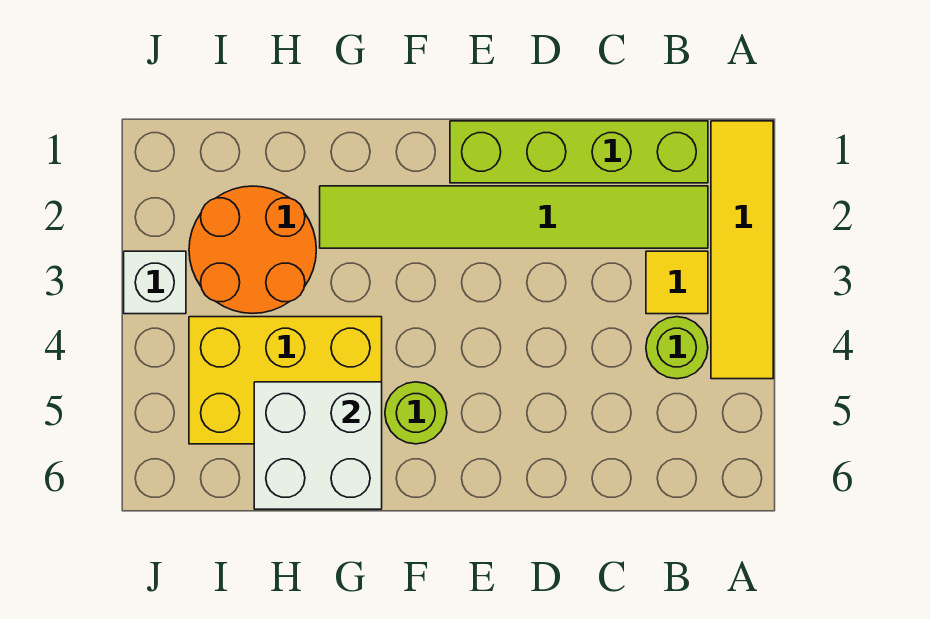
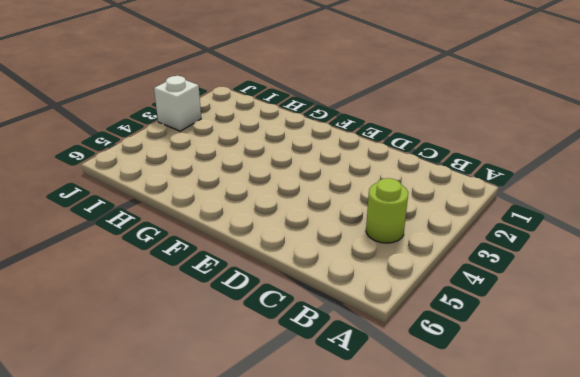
none -> yellow tile A1:A4 level 1
none -> lime brick B1:E1 level 1

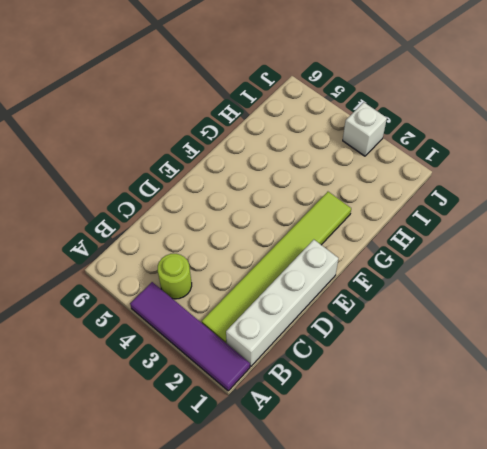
purple tile A1:A4 level 1 -> yellow tile A1:A4 level 1
white brick B1:E1 level 1 -> lime brick B1:E1 level 1
none -> yellow tile B3 level 1
none -> lime round brick F5 level 1

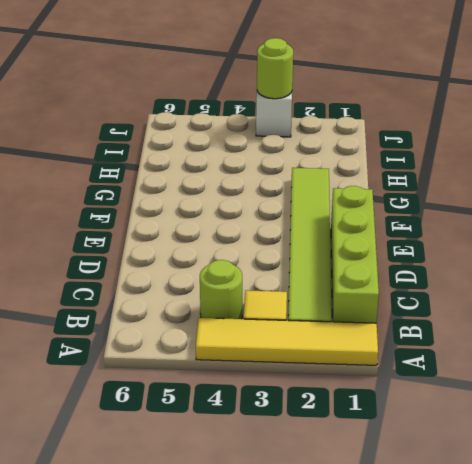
lime round brick J3 level 2 -> lime round brick F5 level 1
none -> yellow brick G4:I5 level 1
none -> orange round brick H2:I3 level 1

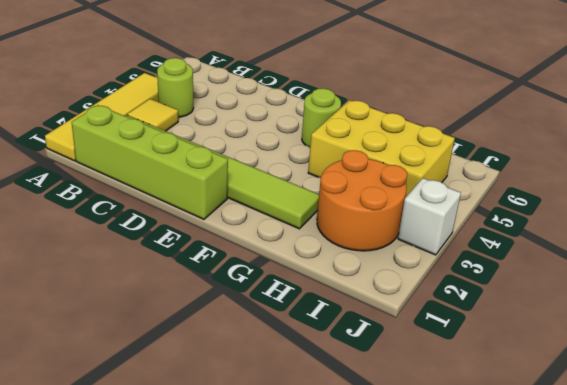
none -> white brick G5:H6 level 2

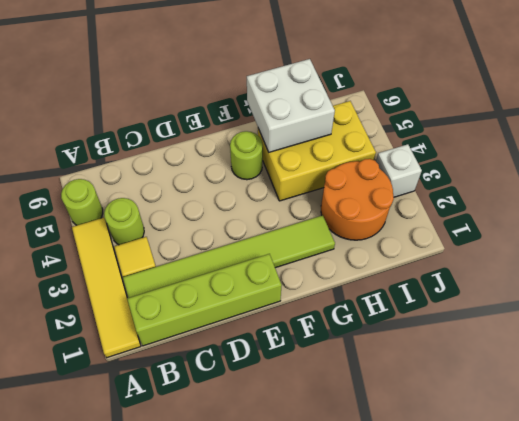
lime round brick A5 level 1 -> none

